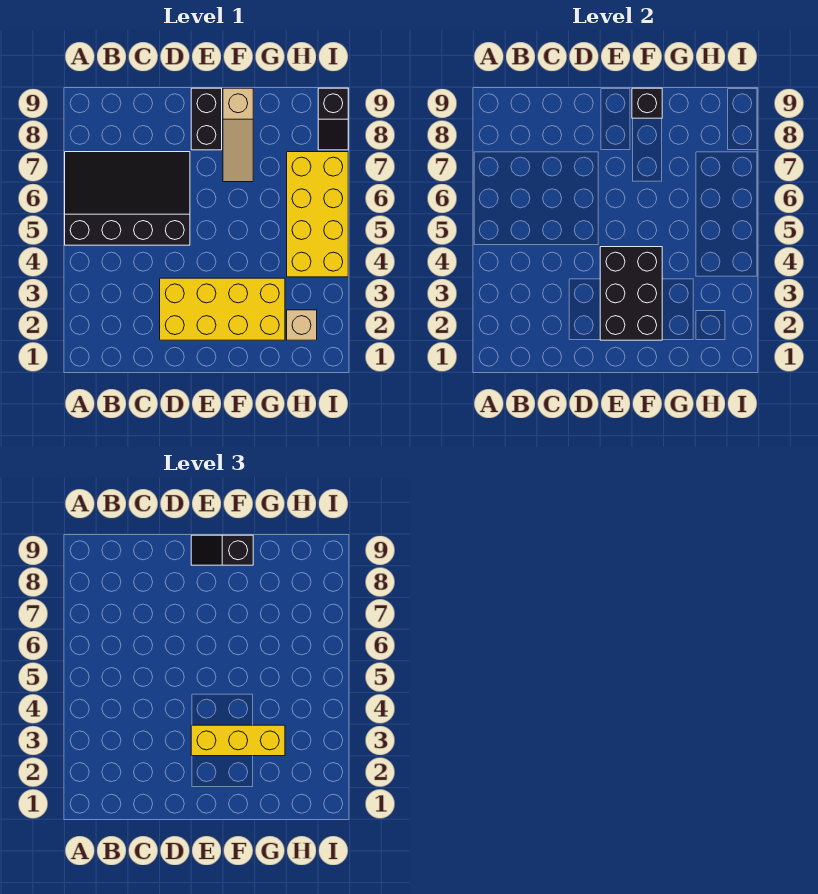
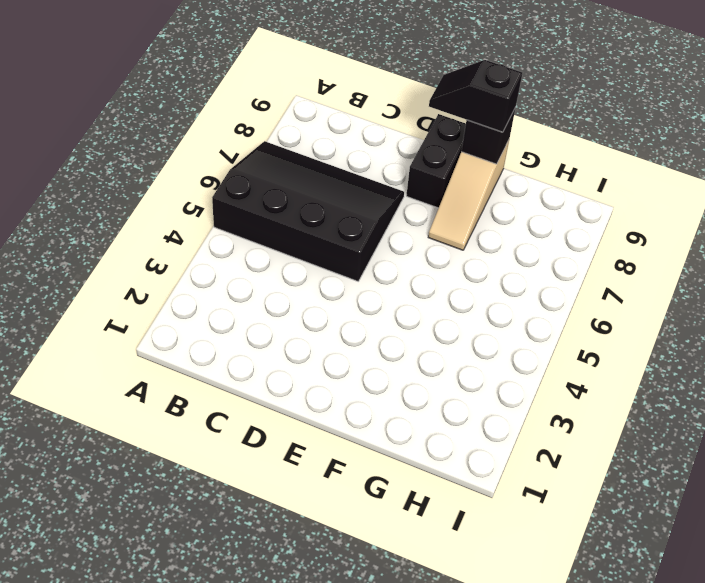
none -> yellow brick D2:G3 level 1
none -> tan brick H2 level 1

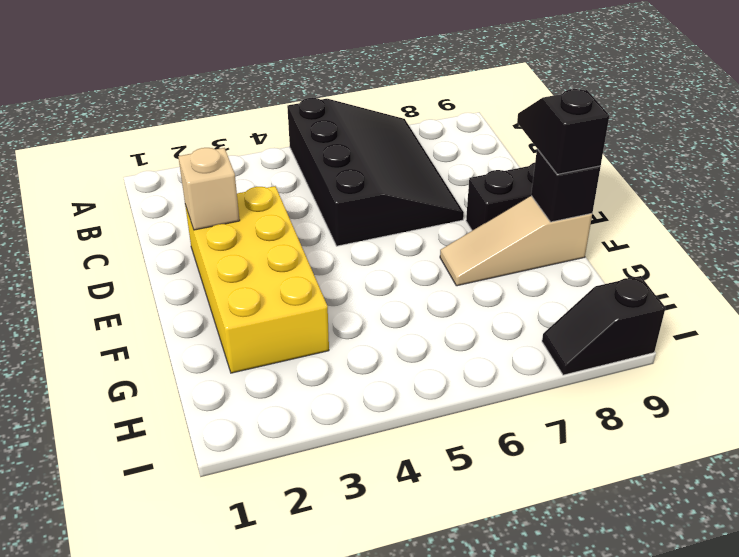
tan brick D2 level 2 -> tan brick H2 level 1
none -> yellow brick H4:I7 level 1
none -> black brick E2:F4 level 2

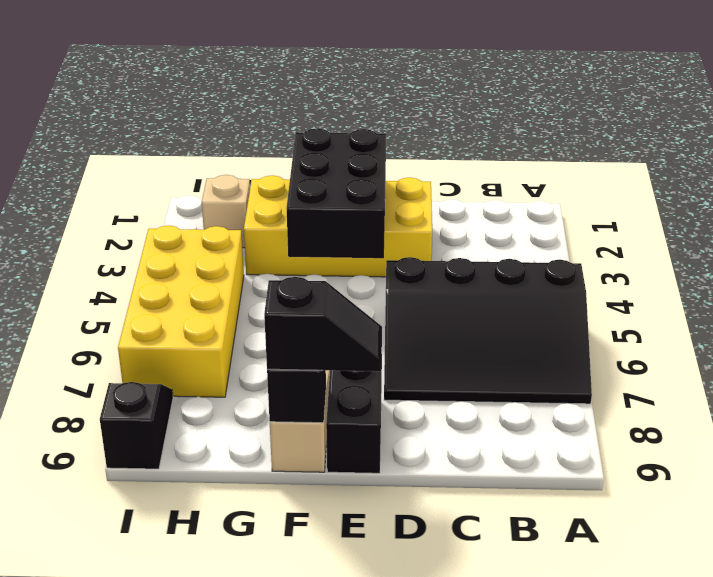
none -> yellow brick E3:G3 level 3

